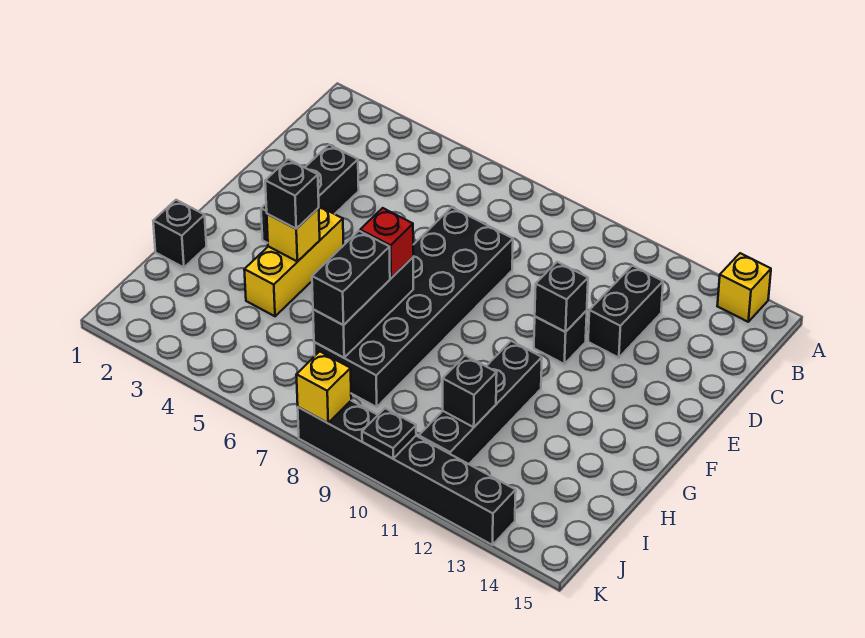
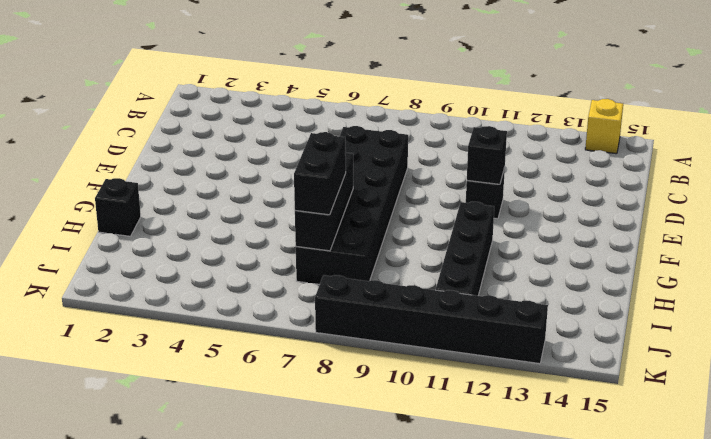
none -> black brick C12:D12 level 1
none -> black brick D3:F3 level 1
none -> yellow brick F4:H4 level 1

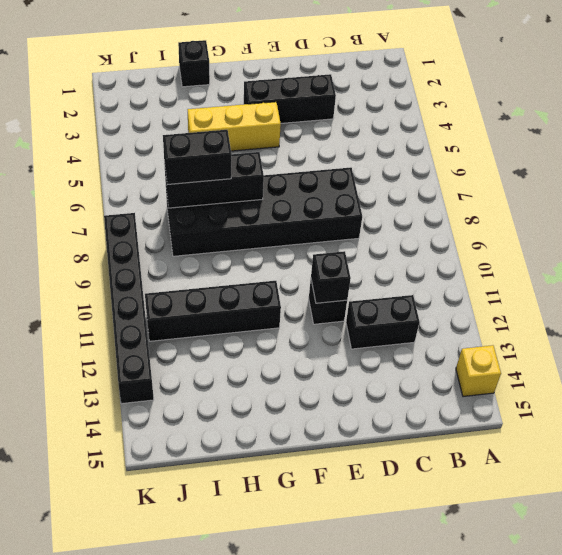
none -> yellow brick G4 level 2
none -> black brick I11 level 2
none -> yellow brick K8 level 2

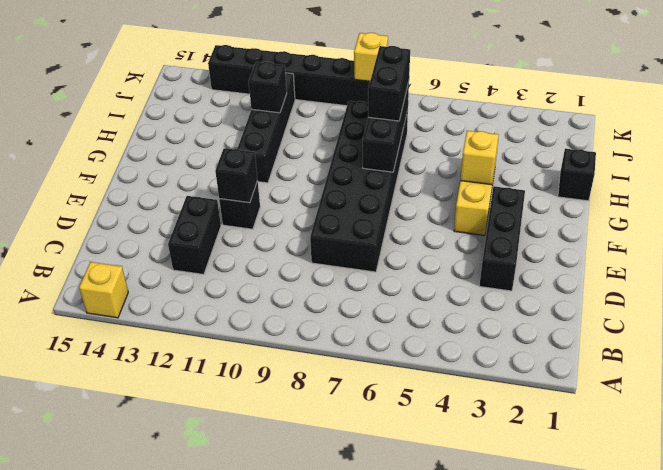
none -> black plate K10 level 2
none -> black brick G4 level 3
none -> red brick G7 level 3

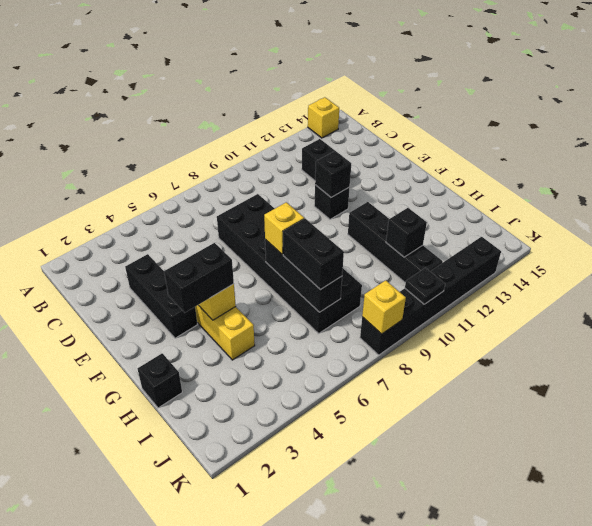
black brick G3:G4 level 3 -> black brick G4 level 3
yellow brick G7 level 3 -> red brick G7 level 3

